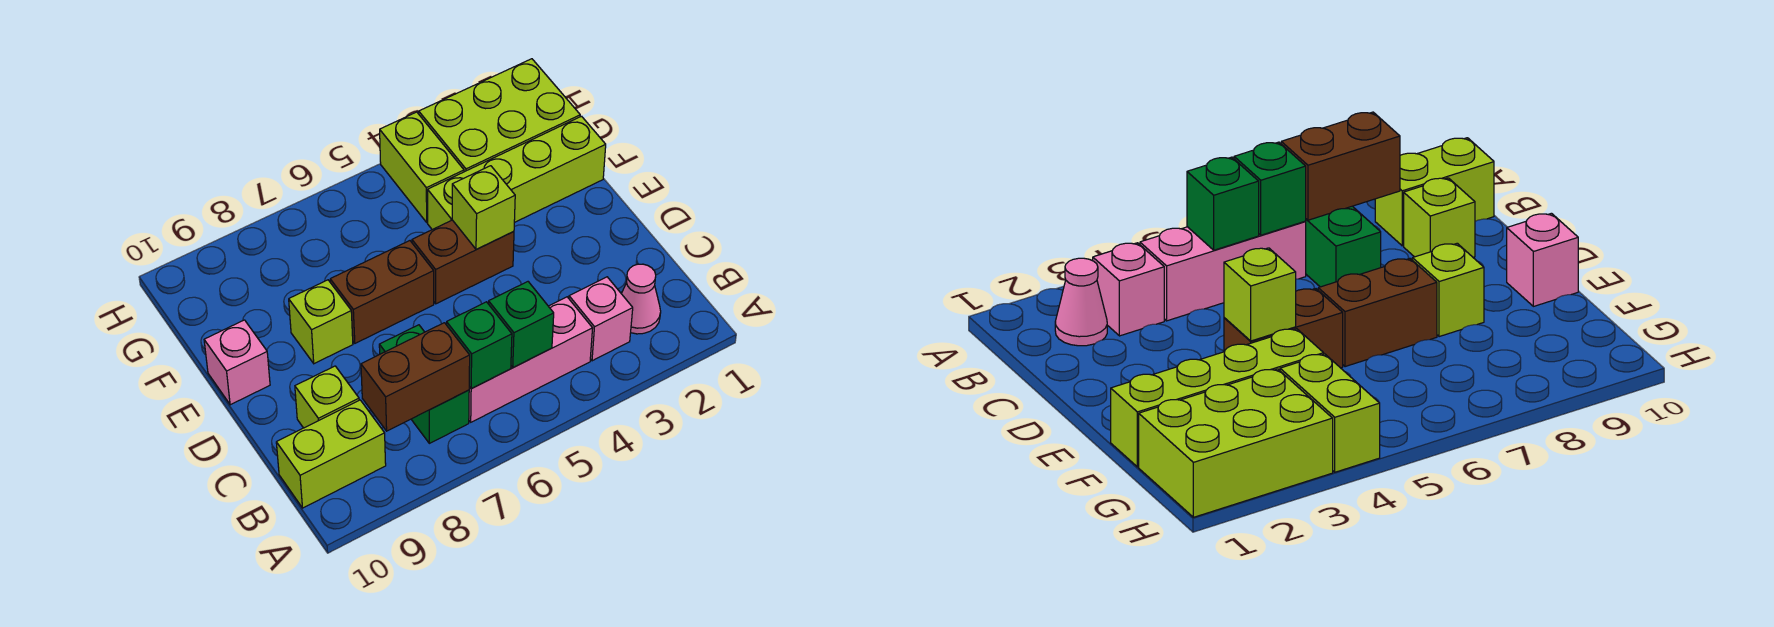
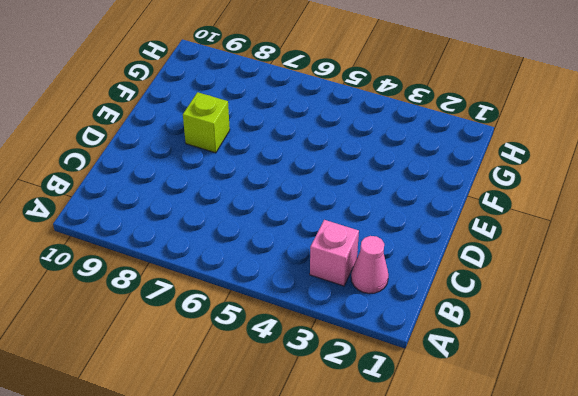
none -> pink brick B4:B6 level 1
none -> green brick B7:C7 level 1
none -> lime brick B9:B10 level 1

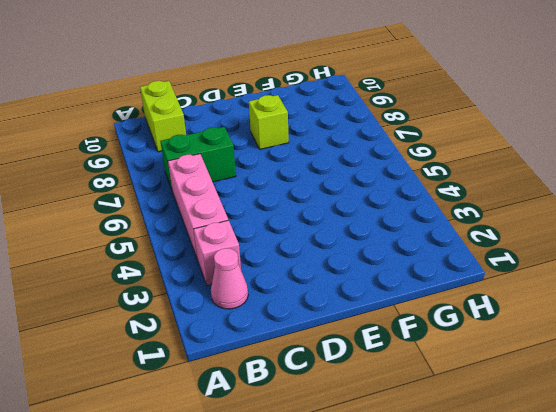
none -> lime brick C9 level 1
none -> brown brick E4:E5 level 1
none -> brown brick E6:E7 level 1

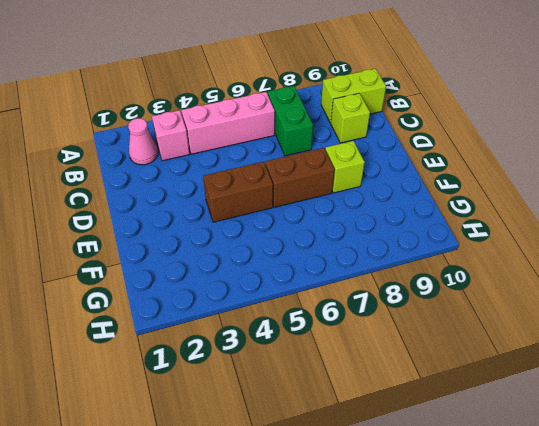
none -> pink brick E10 level 1
none -> lime brick F1:F4 level 1
none -> lime brick G1:H3 level 1

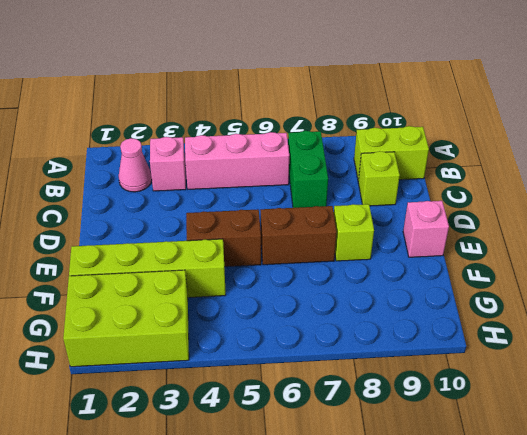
none -> lime brick G4:H4 level 1
none -> green brick B5 level 2
none -> green brick B6 level 2

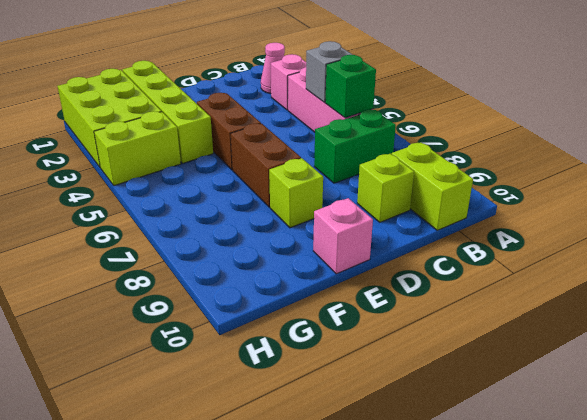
grey brick B5 level 2 -> green brick B5 level 2
none -> brown brick B7:B8 level 2
none -> lime brick E4 level 2

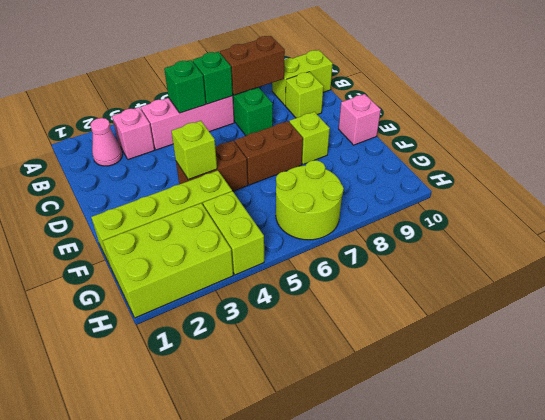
lime round brick G6:H7 level 1 -> none

